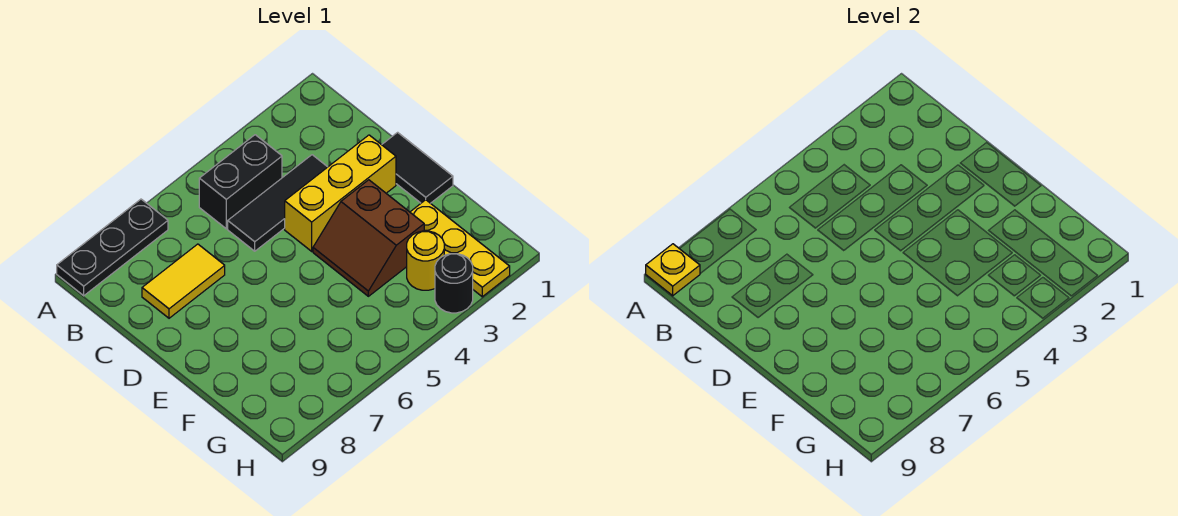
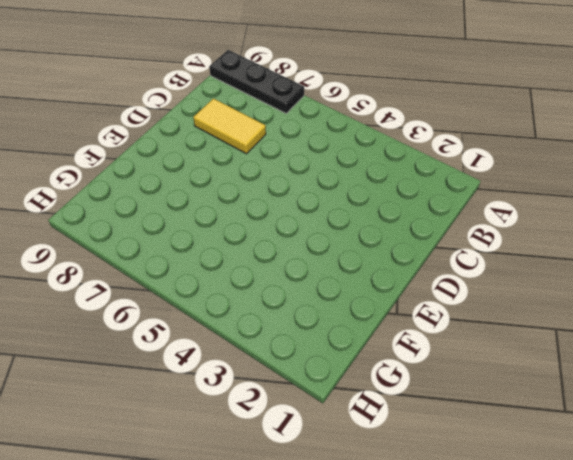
none -> black brick B4:B5 level 1
none -> black tile C3:C5 level 1

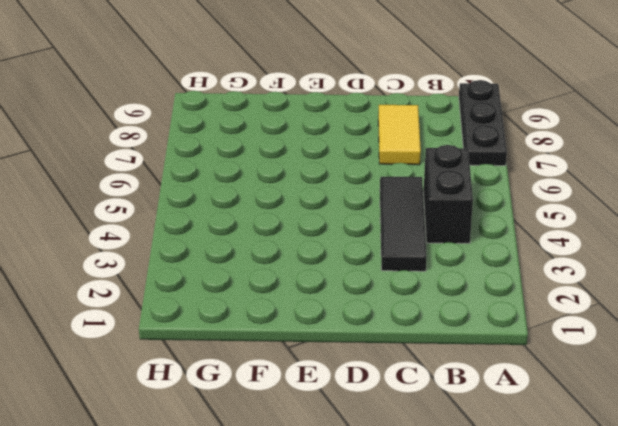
none -> black tile D1:E1 level 1
none -> yellow brick D2:D4 level 1

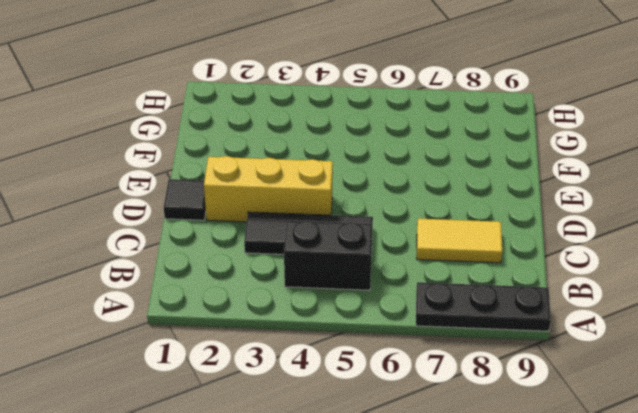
black tile D1 level 1 -> black tile D1:E1 level 1
none -> brown slope E3:F4 level 1 top 3
none -> yellow plate F2:H2 level 1

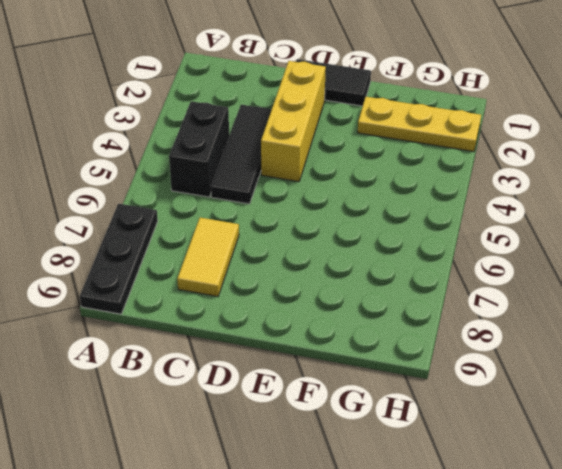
none -> brown slope E3:F4 level 1 top 3
none -> yellow round brick G3 level 1

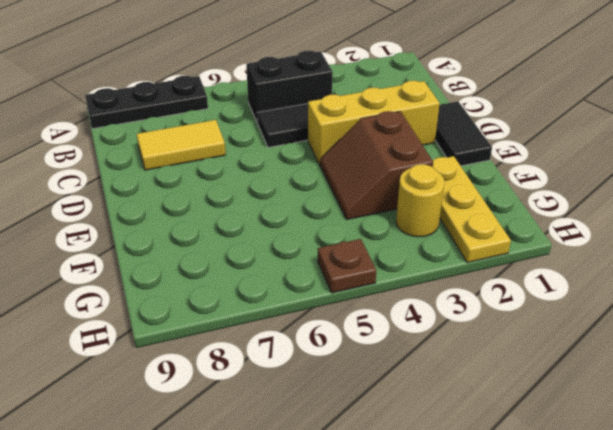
brown plate H5 level 1 -> none
none -> black round brick H3 level 1
none -> yellow plate A9 level 2

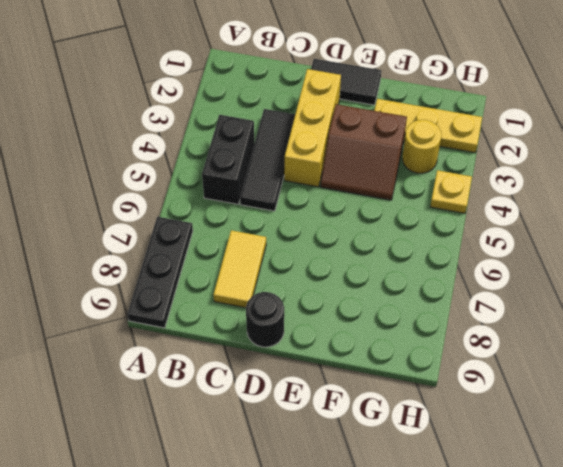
black round brick D9 level 1 -> black round brick H3 level 1
yellow plate H4 level 1 -> yellow plate A9 level 2

